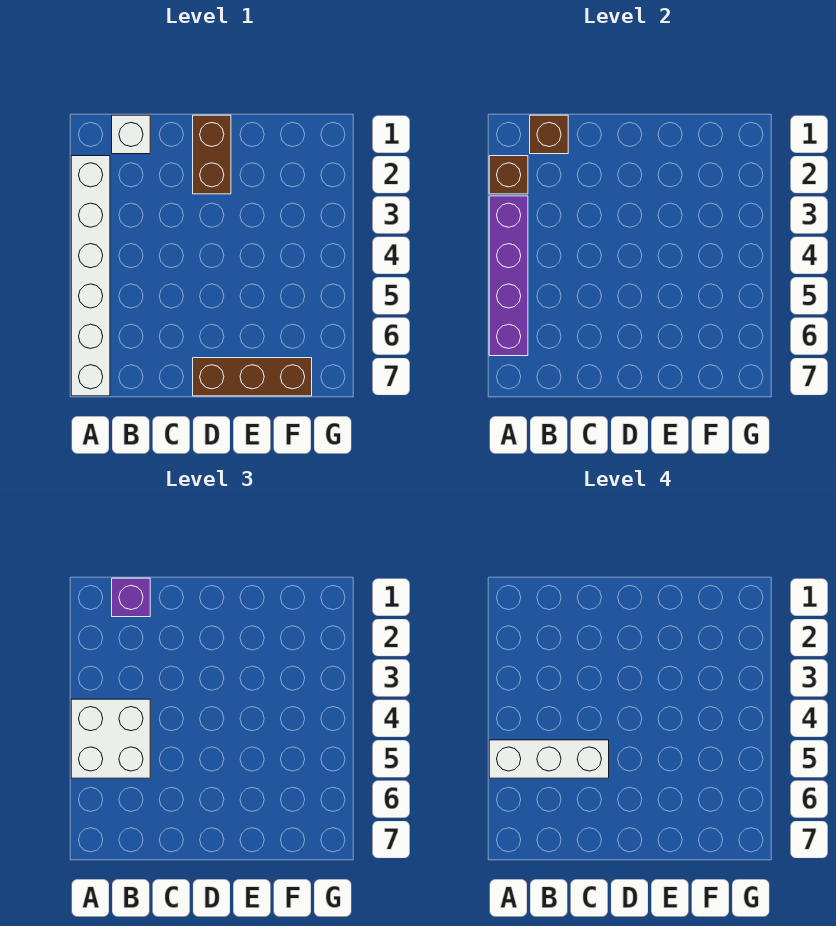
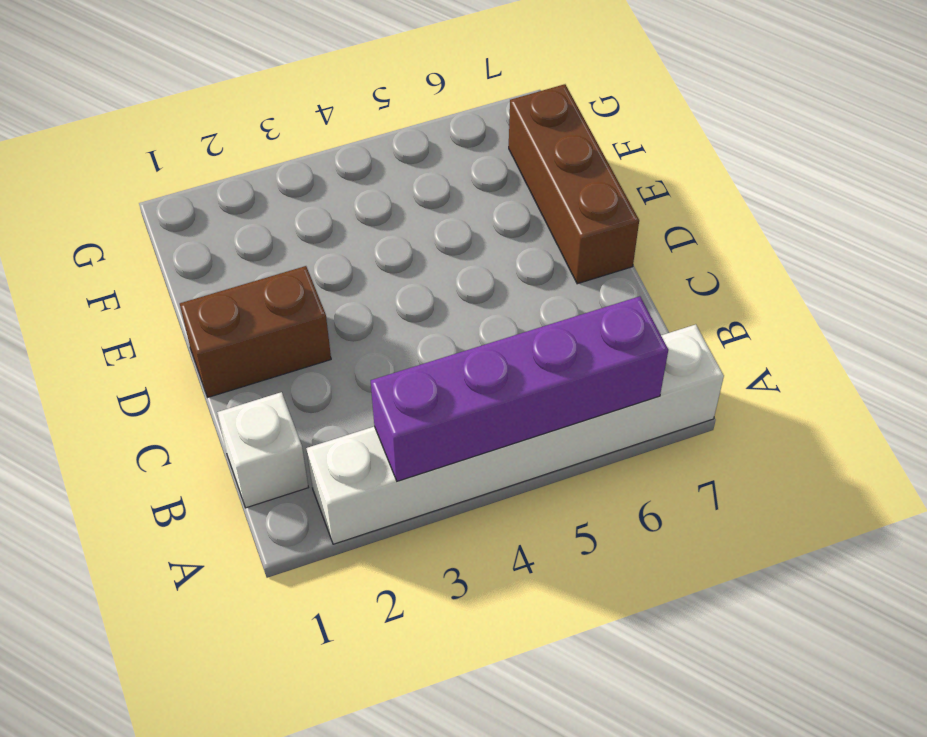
none -> brown brick A2 level 2
none -> brown brick B1 level 2

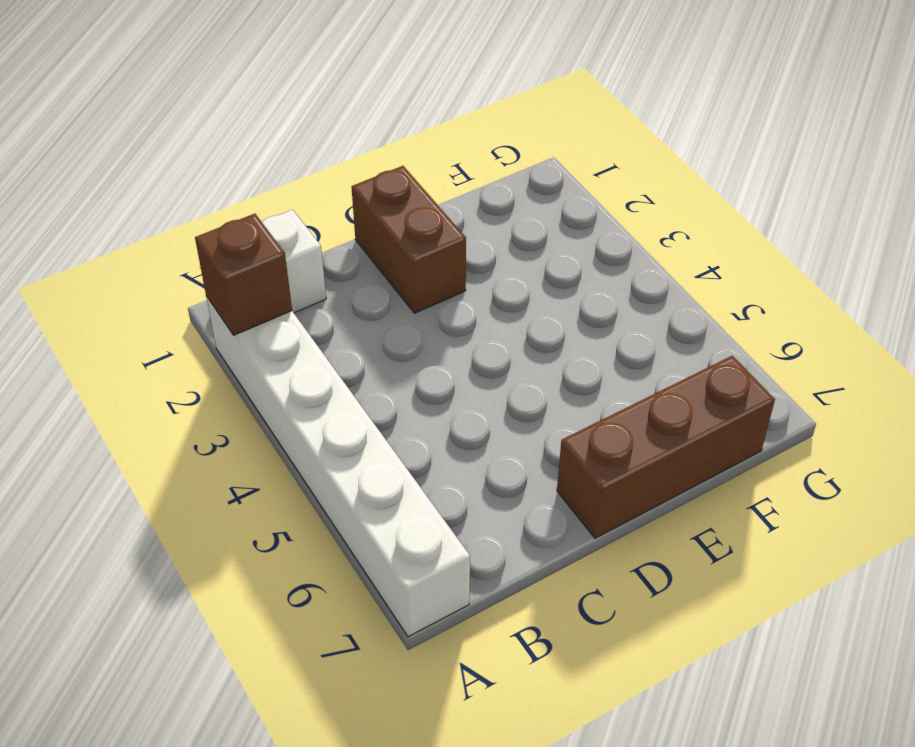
none -> purple brick A3:A6 level 2
none -> brown brick B1 level 2

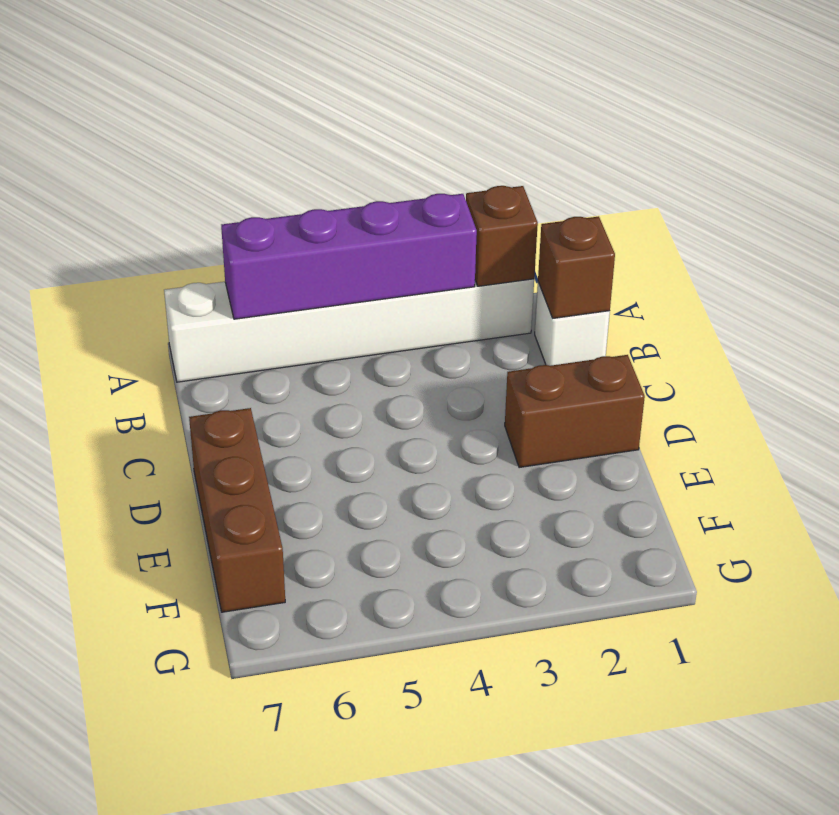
none -> white brick A4:B5 level 3
none -> purple brick B1 level 3

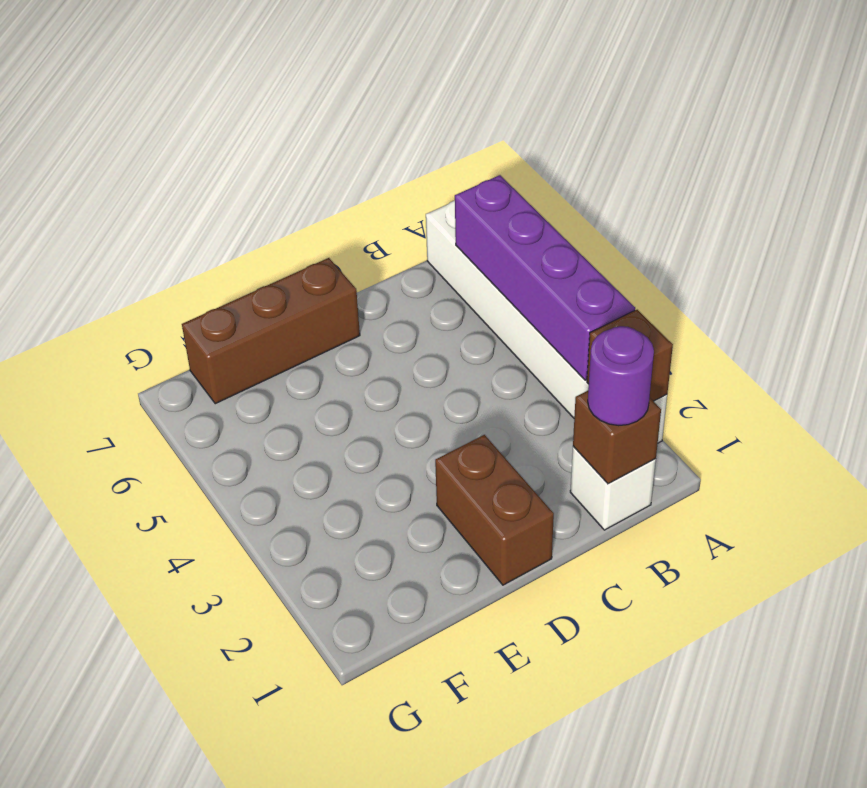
purple round brick B1 level 3 -> purple brick B1 level 3
none -> white brick A4:B5 level 3
none -> white brick A5:C5 level 4

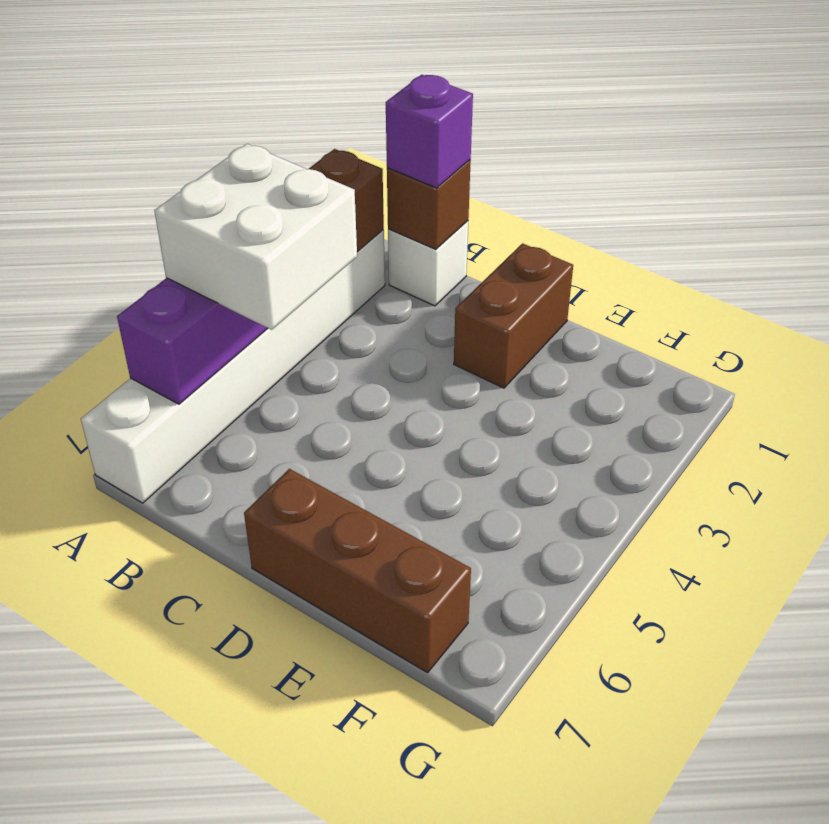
none -> white brick A5:C5 level 4

